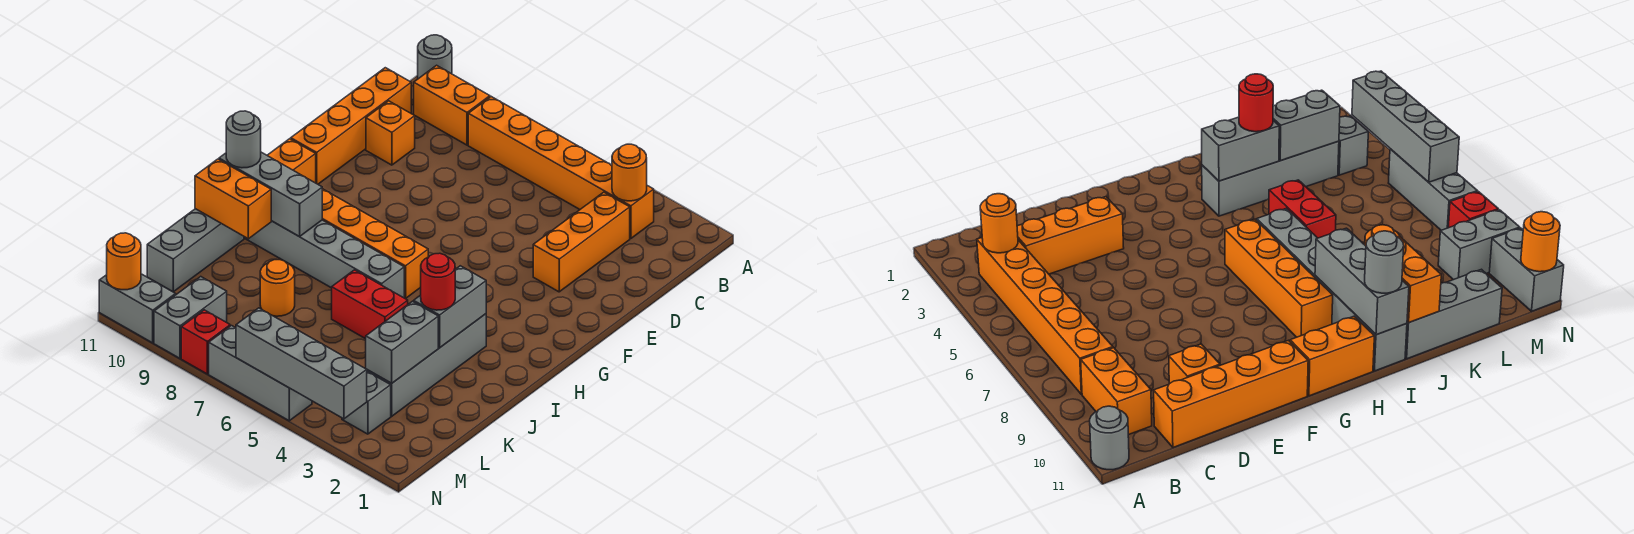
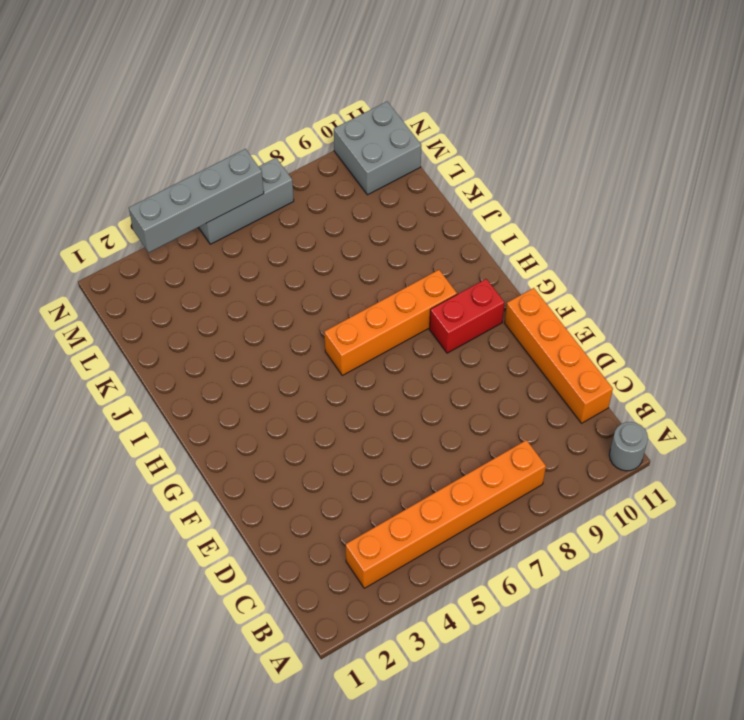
red brick G9:G10 level 1 -> red brick J5:J6 level 1
grey brick M10:N11 level 1 -> grey brick N10:N11 level 1
none -> orange brick B9:B10 level 1
none -> orange brick C3:E3 level 1
none -> orange brick D10 level 1

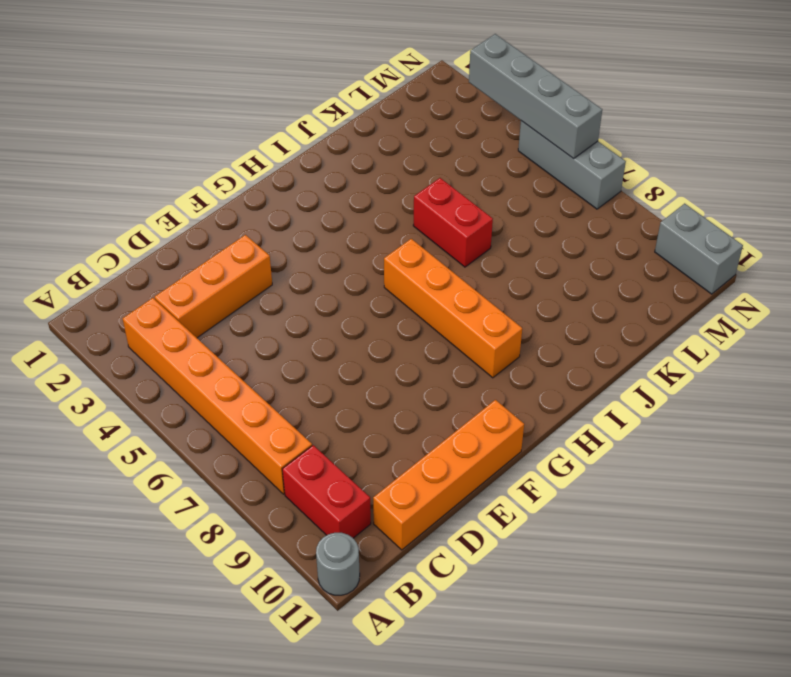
red brick B9:B10 level 1 -> orange brick B9:B10 level 1
none -> orange brick D10 level 1
none -> orange brick G11:H11 level 1
none -> grey brick I3:L3 level 1

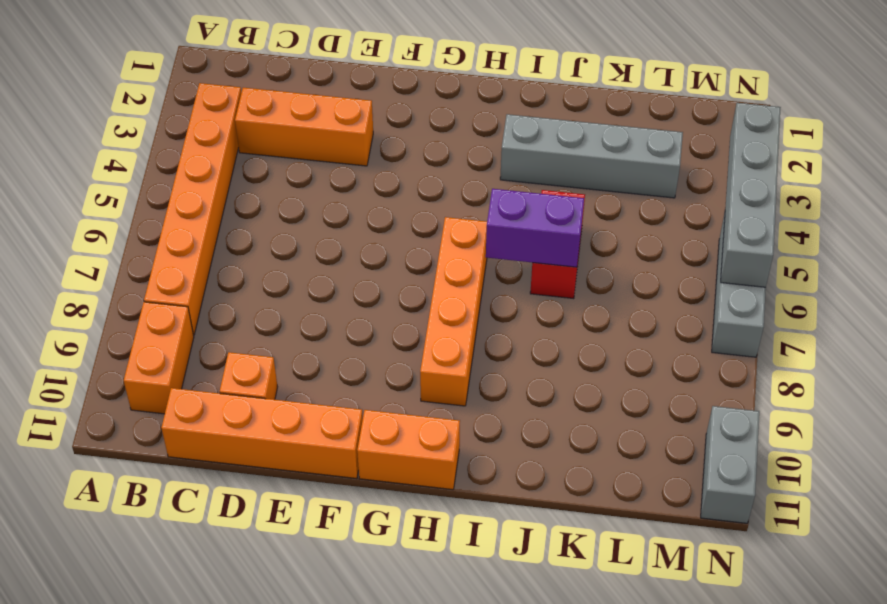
purple brick I6:J6 level 2 -> none
none -> grey round brick A11 level 1
none -> grey brick I6:I11 level 1
none -> grey brick J11:L11 level 1

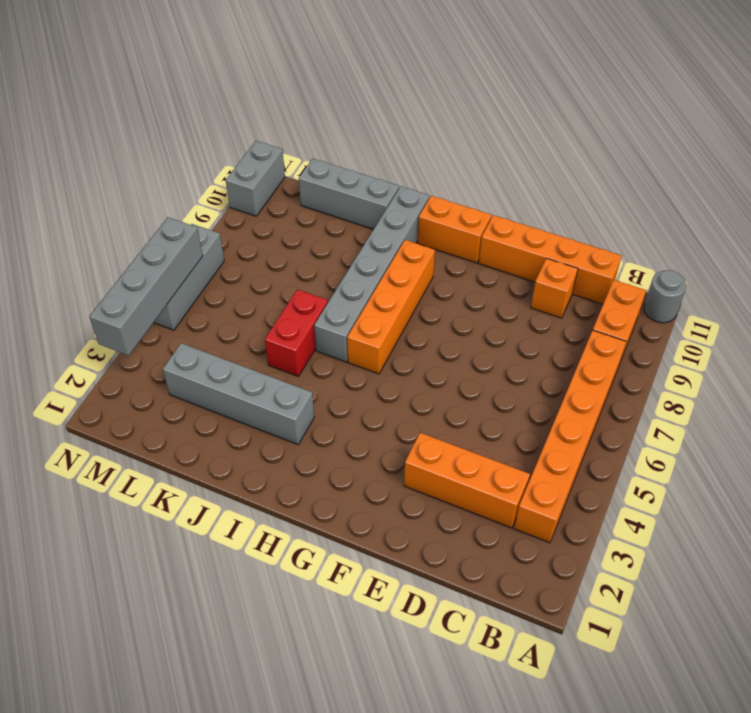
none -> orange round brick K8 level 1
none -> grey brick M3 level 1
none -> grey brick M9:N9 level 1

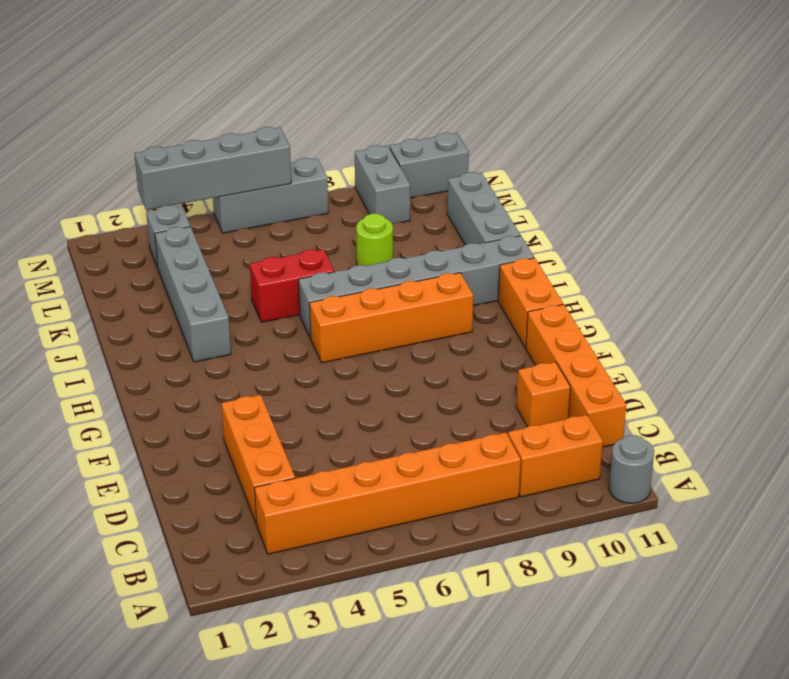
lime round brick K8 level 1 -> orange round brick K8 level 1
none -> red brick N8 level 1
none -> orange round brick B3 level 2
none -> grey brick I3:J3 level 2

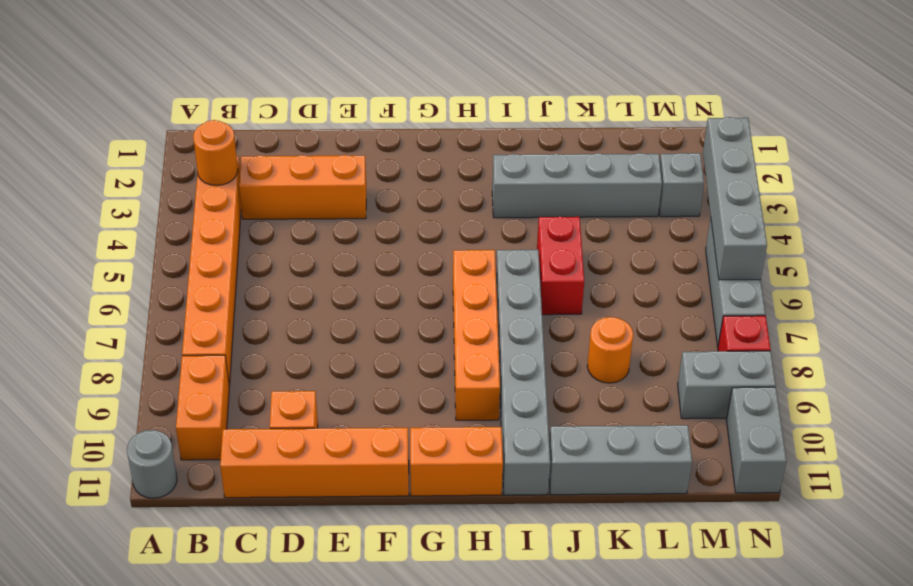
none -> grey brick I3:J3 level 2
none -> grey brick I9:I11 level 2
none -> orange brick J10:J11 level 2

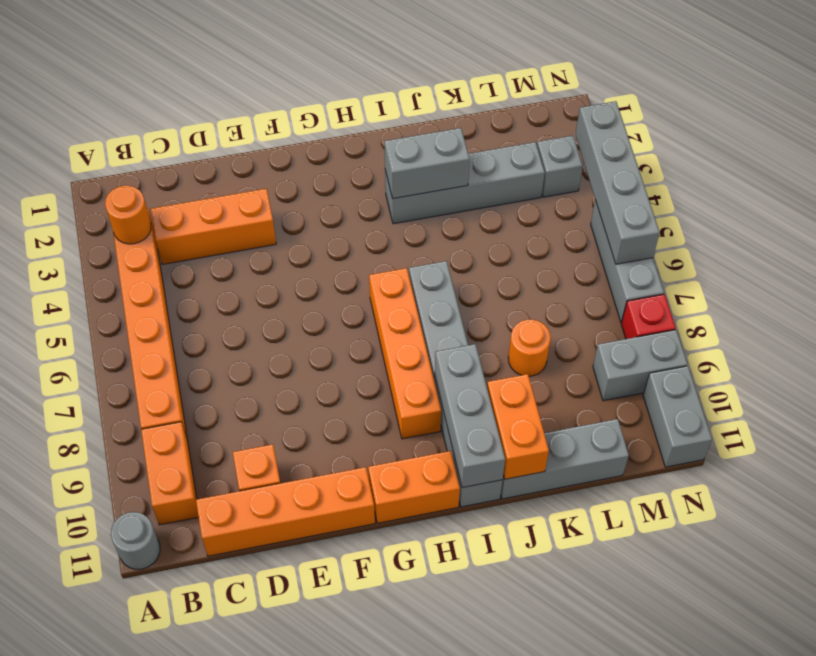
none -> red brick J5:J6 level 1
none -> grey brick K3:L3 level 2
none -> orange round brick N11 level 2

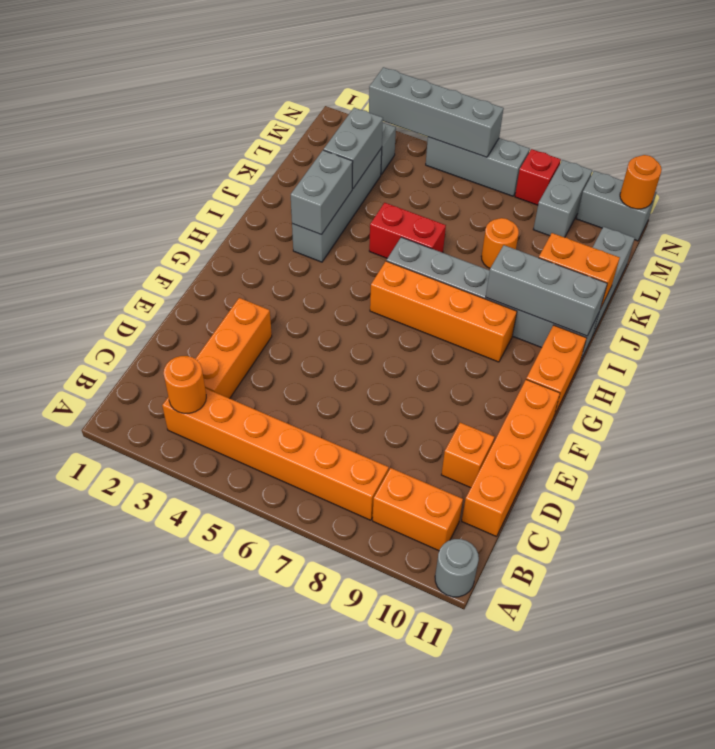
none -> grey round brick I11 level 3
none -> red round brick J3 level 3

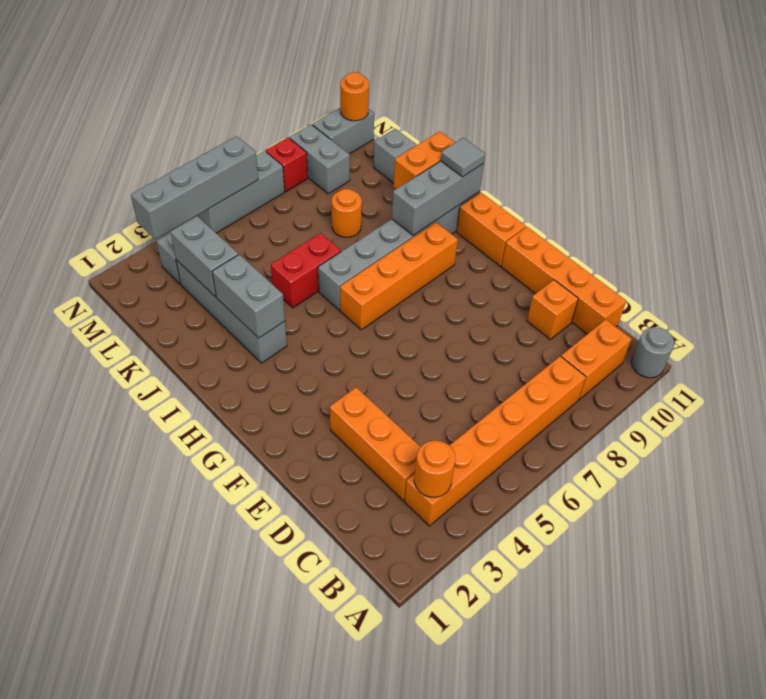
grey tile I11 level 3 -> grey round brick I11 level 3
none -> red round brick J3 level 3

